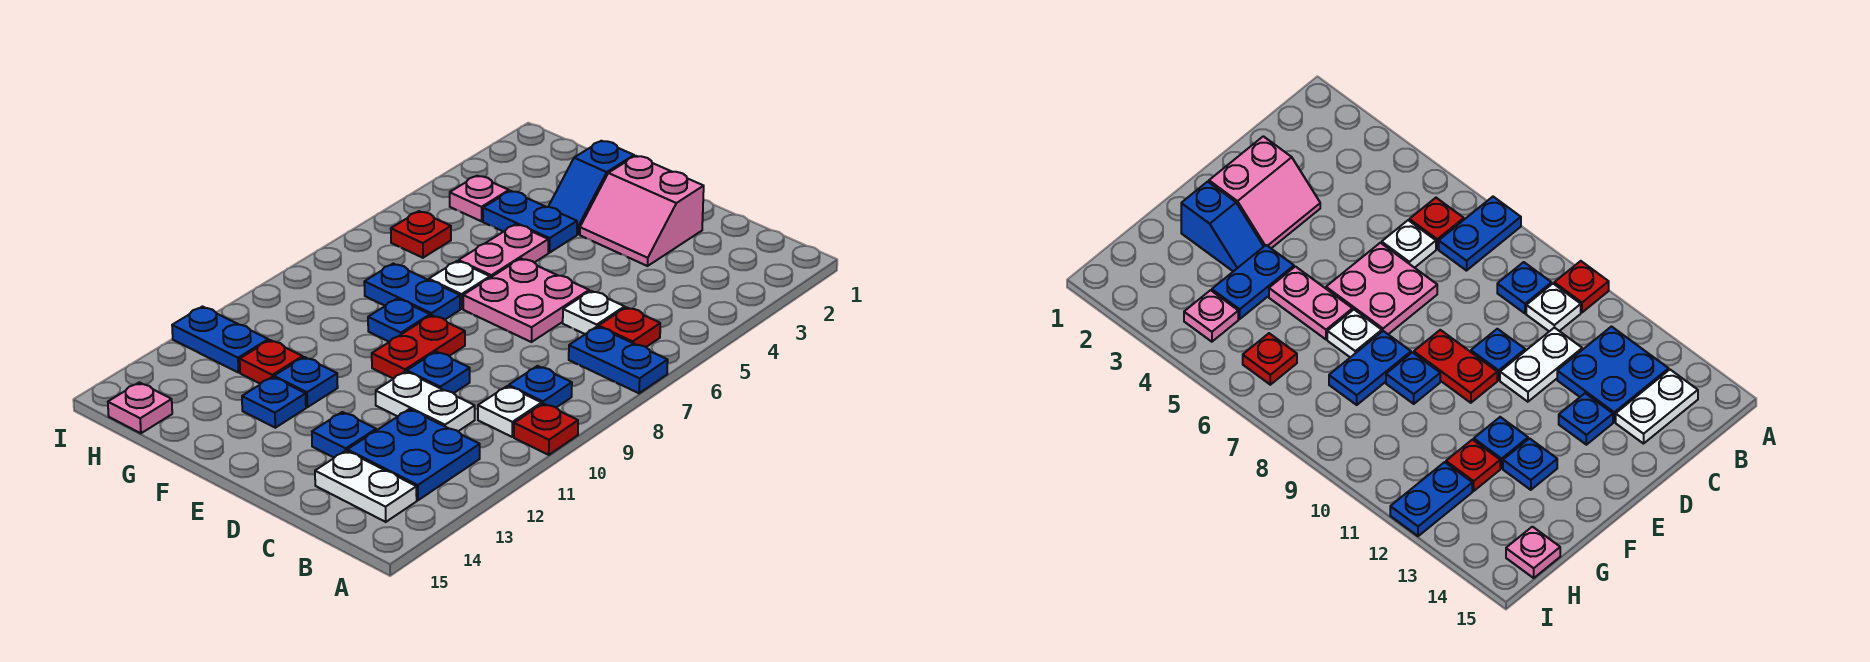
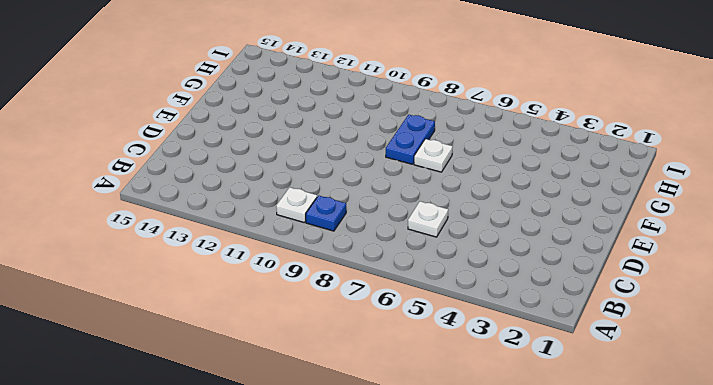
none -> blue plate A7:B7 level 1
none -> red plate A10 level 1
none -> red plate B6 level 1

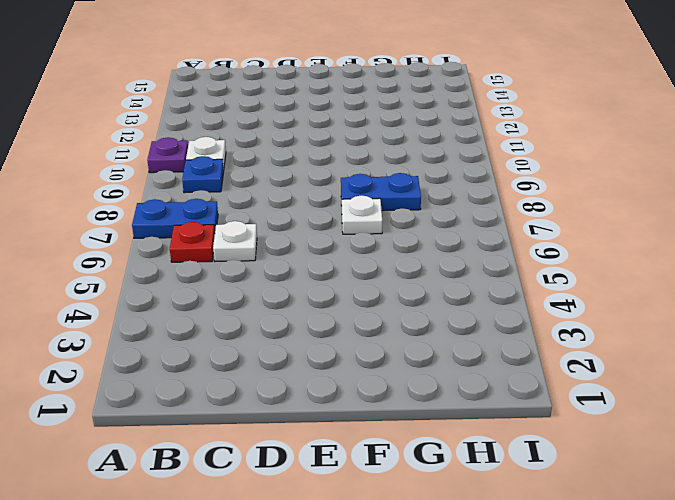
purple plate A10 level 1 -> red plate A10 level 1
none -> blue plate B12:C13 level 1
none -> white plate B14:C14 level 1
none -> white plate C11:D11 level 1

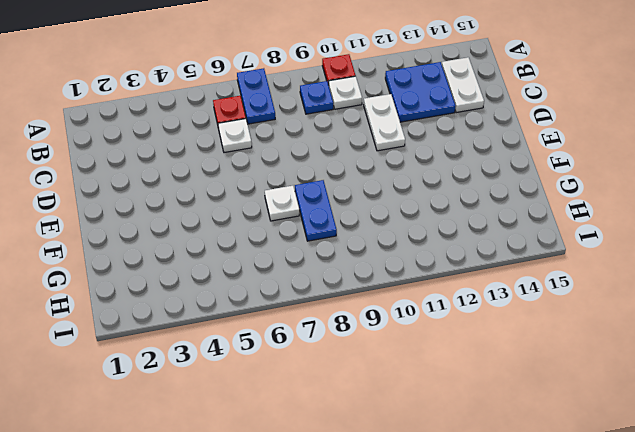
none -> pink slope D2:E3 level 1 top 2
none -> pink plate D6:E7 level 1
none -> blue plate D10 level 1

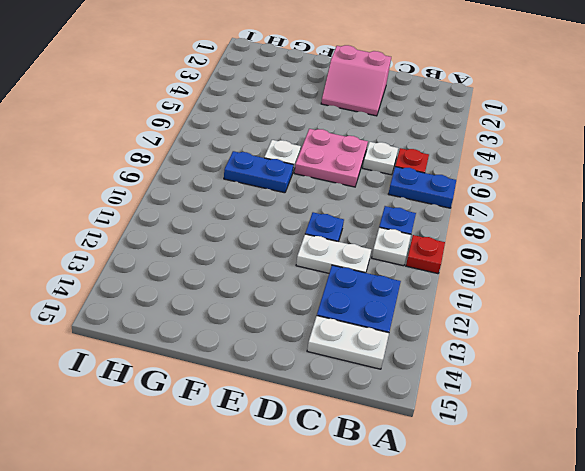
none -> blue plate D13 level 1
none -> red plate E9:E10 level 1
none -> blue slope F2:F3 level 1 top 2

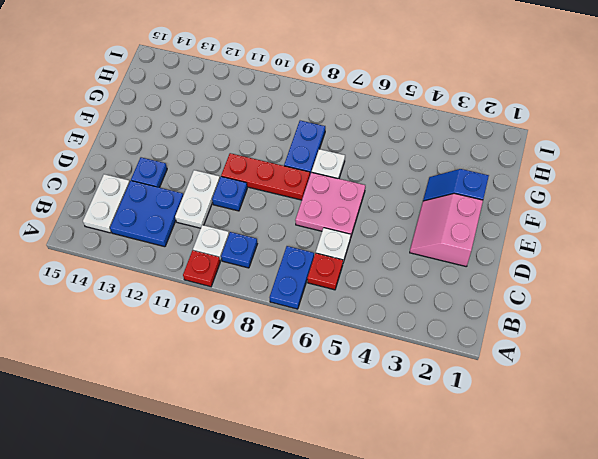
red plate E8:E10 level 1 -> red plate E9:E10 level 1
none -> blue plate F4:G4 level 1
none -> pink plate F5:F6 level 1
none -> blue plate F9 level 1

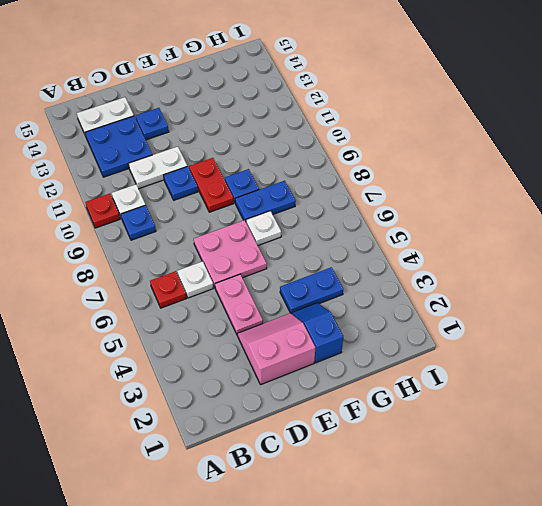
pink plate D4:D5 level 1 -> pink plate F5:F6 level 1
none -> blue plate A7:B7 level 1
none -> blue plate F12 level 1
none -> blue plate F13 level 1

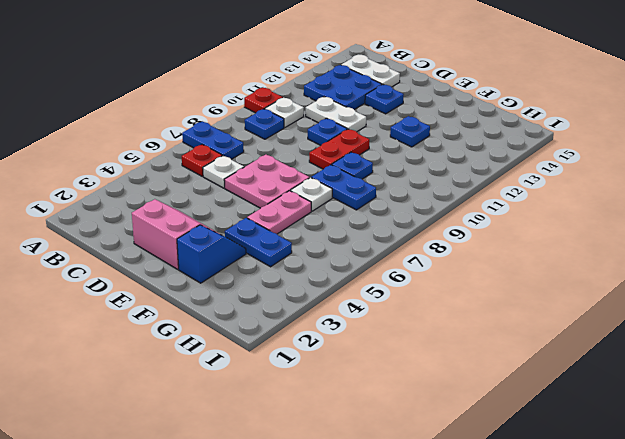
none -> blue plate F13 level 1
none -> red plate G12 level 1
none -> pink plate H4 level 1

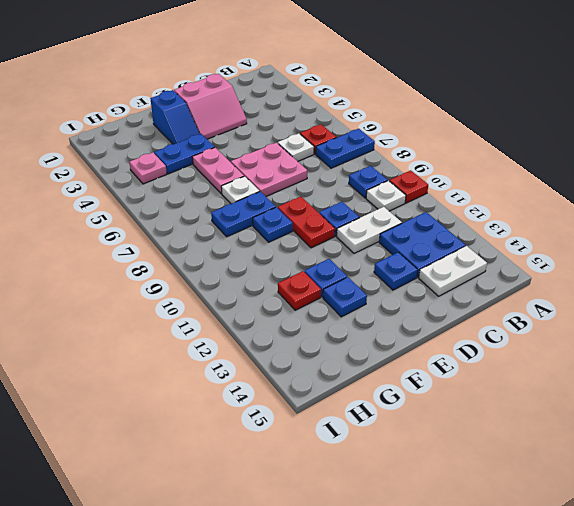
none -> red plate H6 level 1
none -> blue plate H12:I12 level 1
none -> pink plate H15 level 1

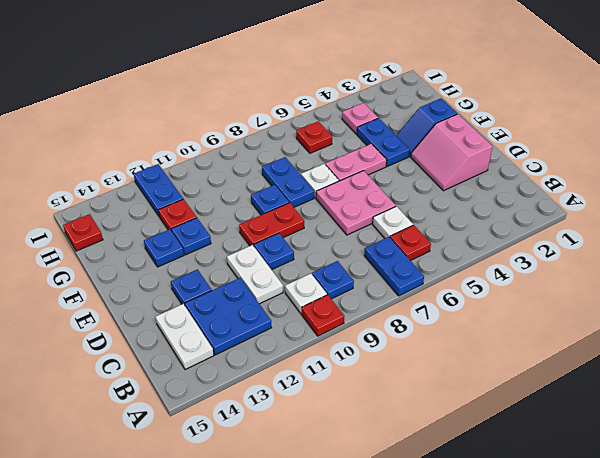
red plate H15 level 1 -> pink plate H15 level 1

